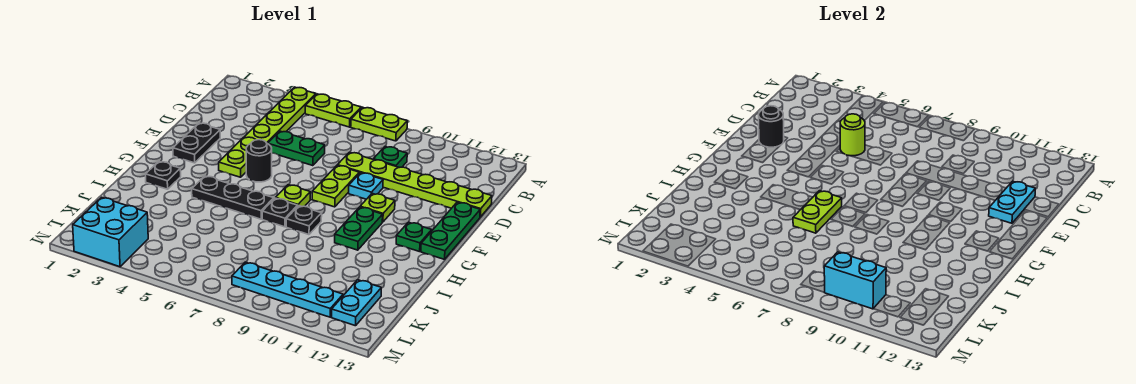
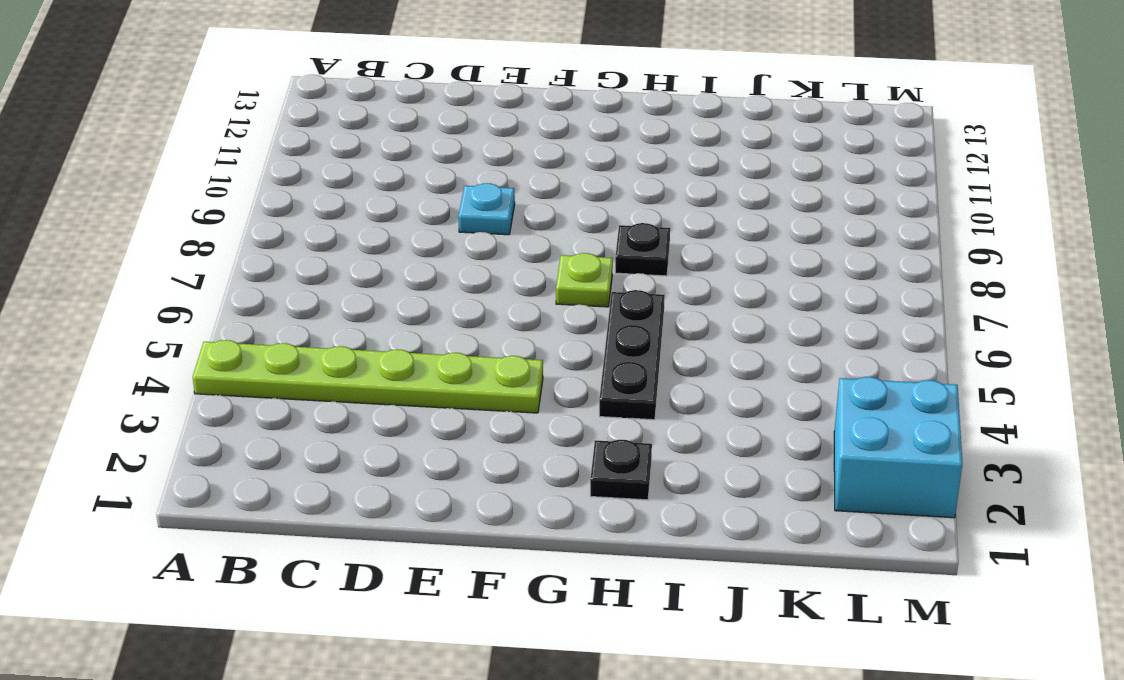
none -> lime plate A5:A6 level 1
none -> lime plate A7:A8 level 1
none -> green plate C9 level 1

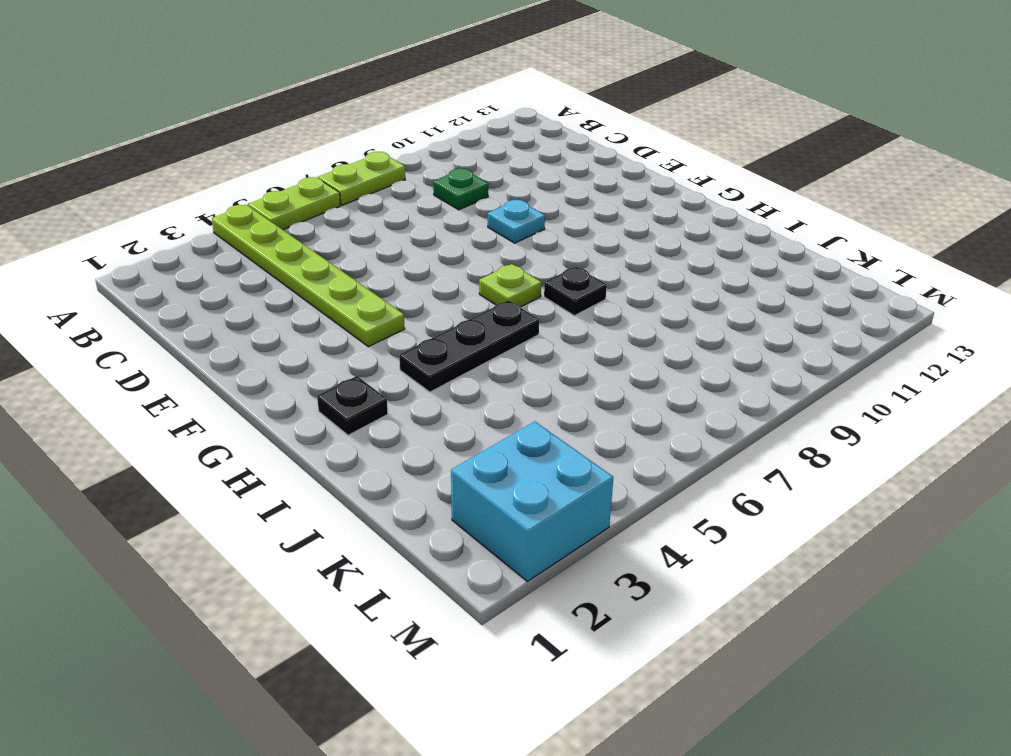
none -> green plate D5:D6 level 1
none -> lime plate D8:D13 level 1
none -> black plate E2:F2 level 1

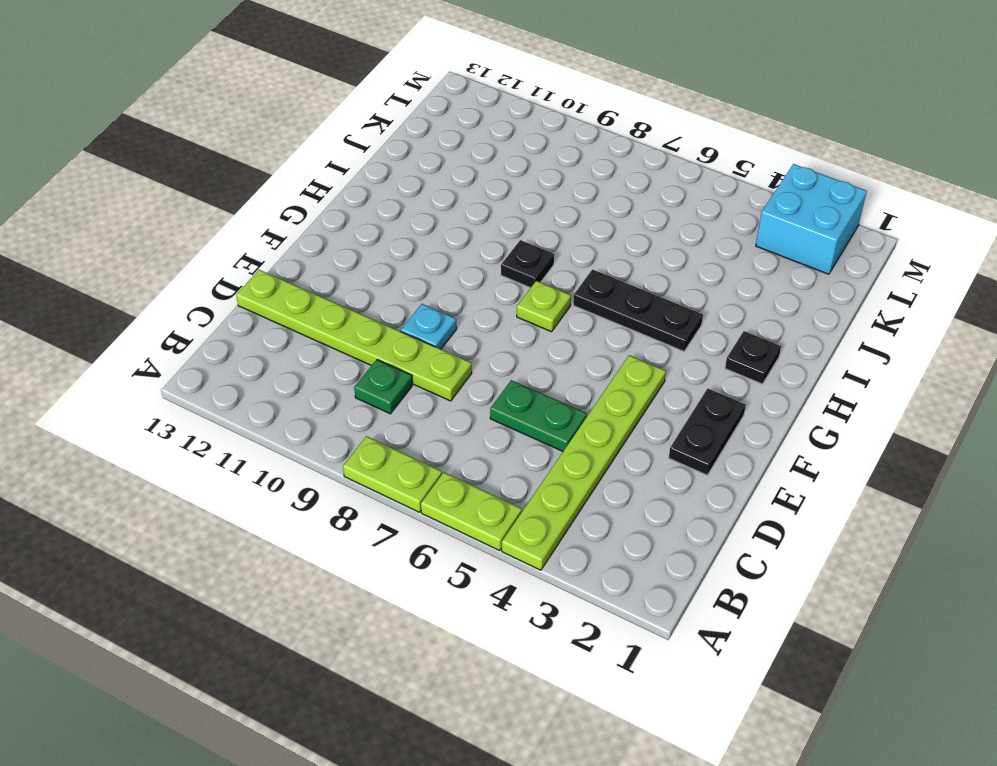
none -> lime plate E8:F8 level 1
none -> green plate E13:G13 level 1
none -> black round brick F5 level 1

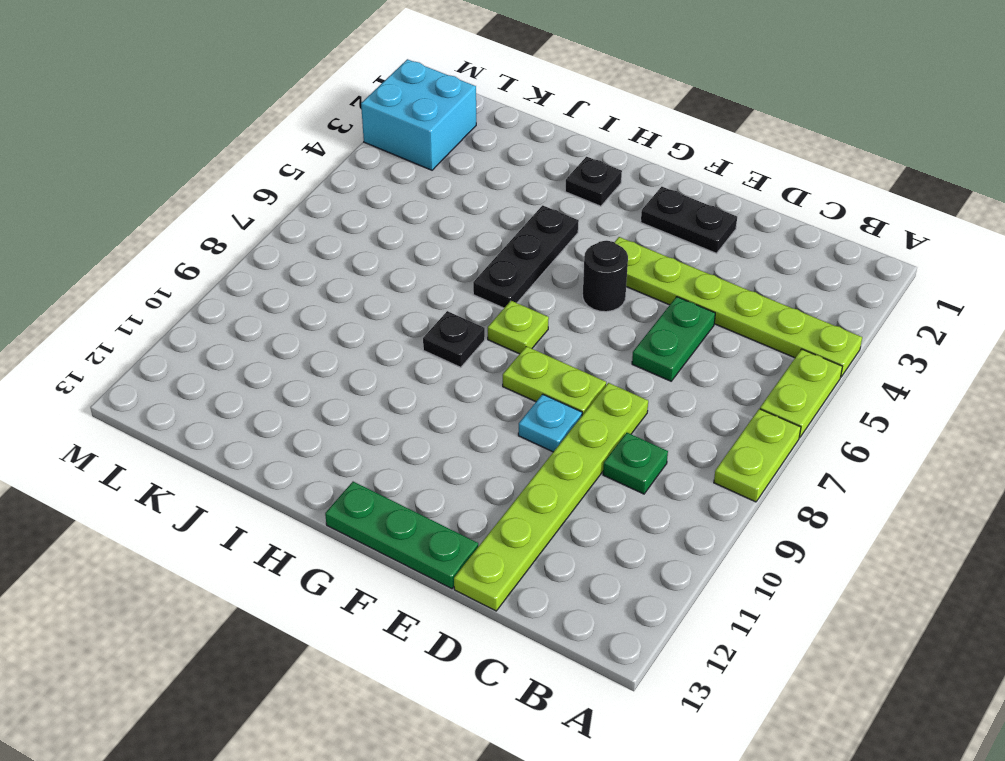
none -> lime plate F10 level 1
none -> green plate G10:H10 level 1
none -> green plate G12 level 1

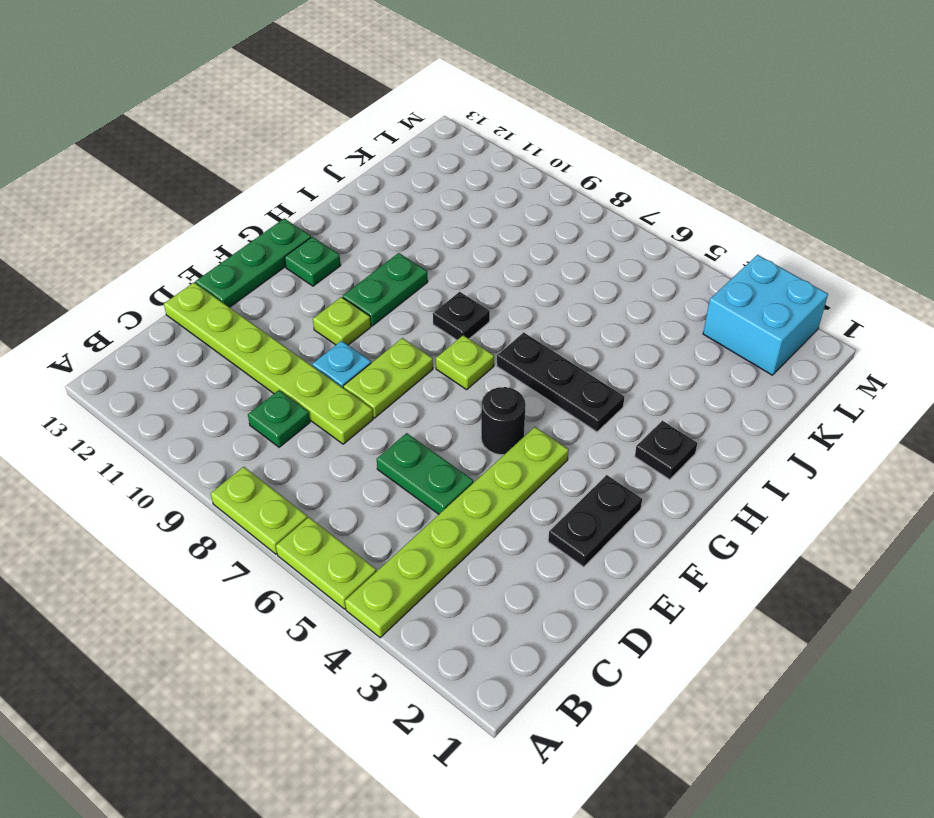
none -> black plate H7 level 1
none -> cyan plate K12:L12 level 1
none -> cyan plate L8:L11 level 1

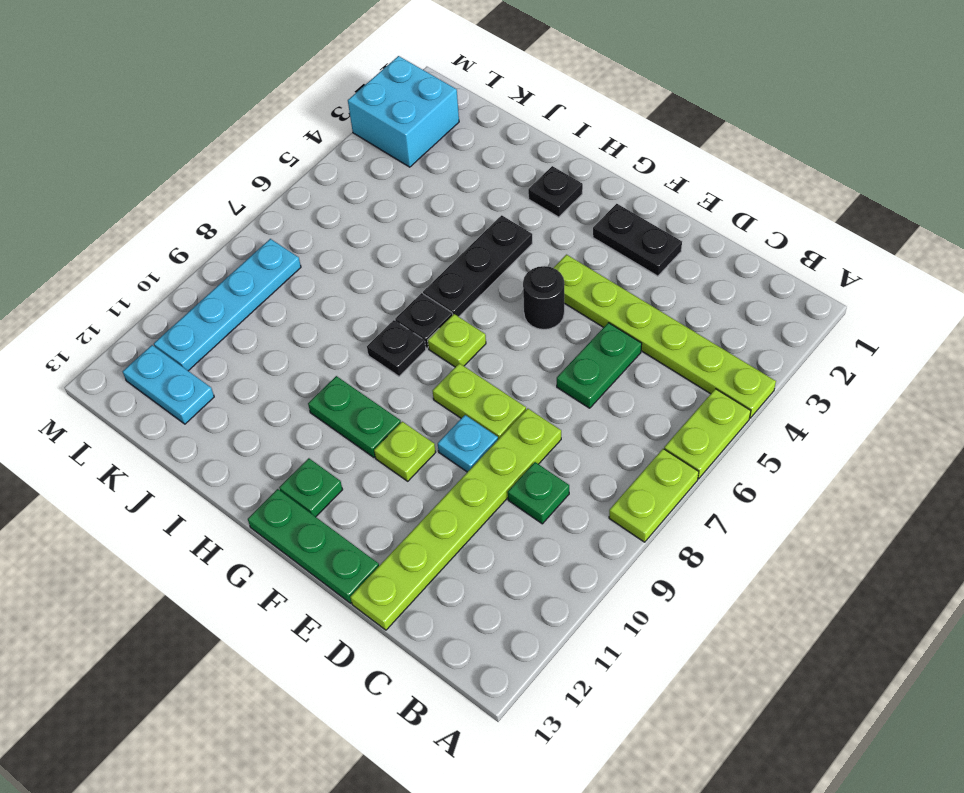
none -> lime round brick D5 level 2
none -> cyan plate D12:E12 level 2
none -> black round brick E2 level 2

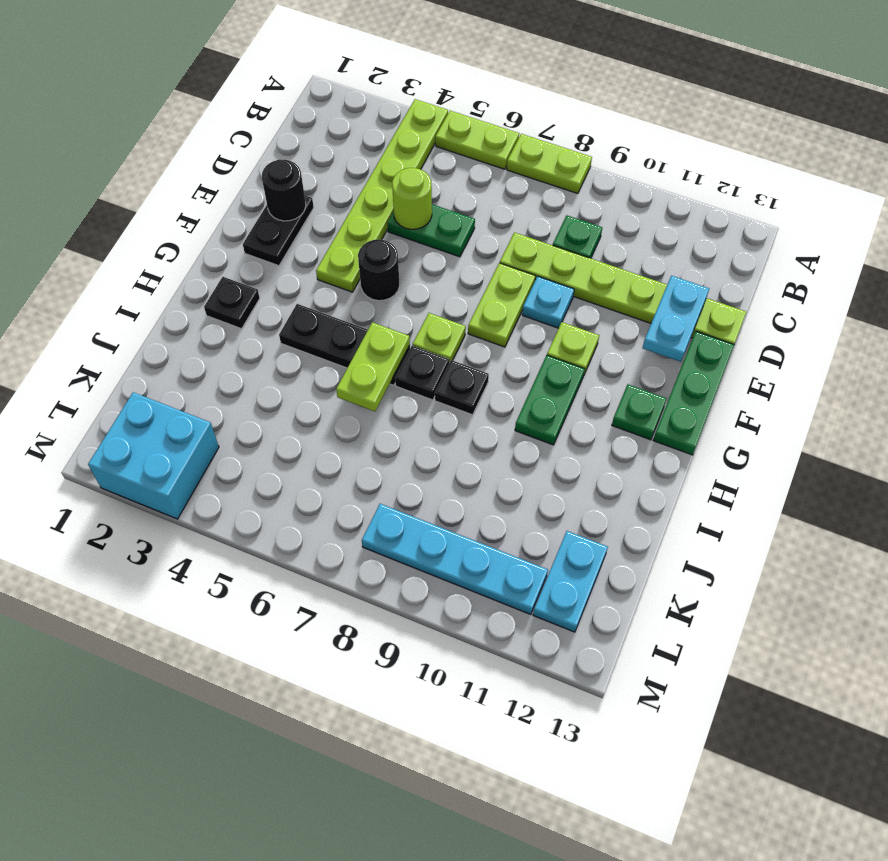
none -> cyan brick L9:L10 level 2

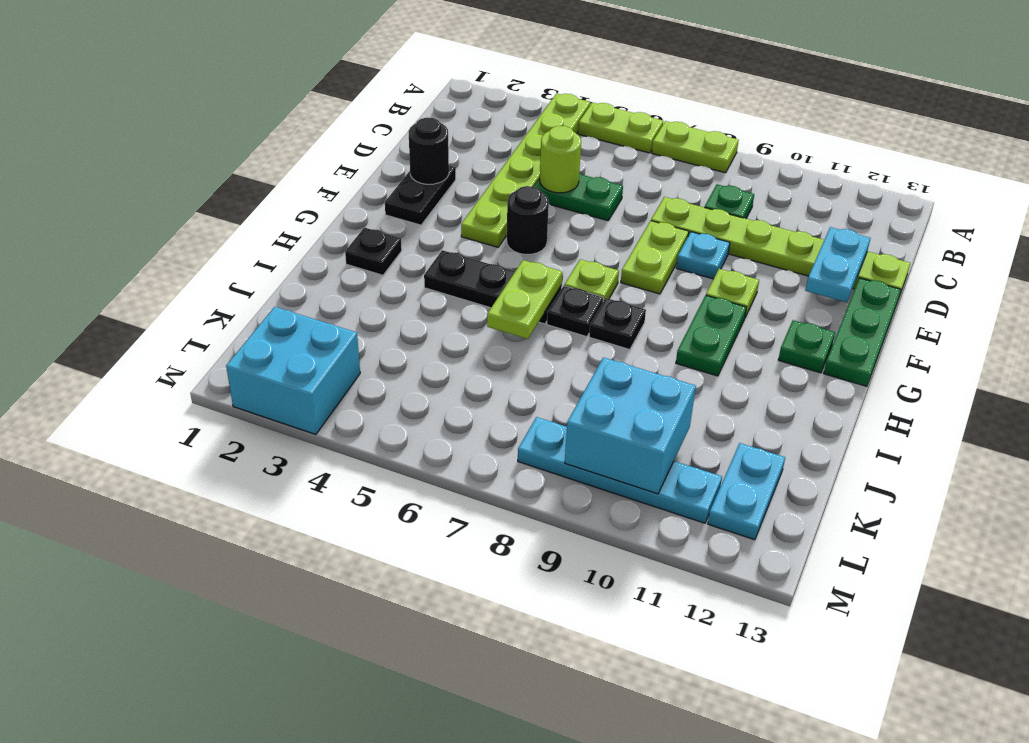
cyan brick K9:L10 level 2 -> cyan brick L9:L10 level 2

